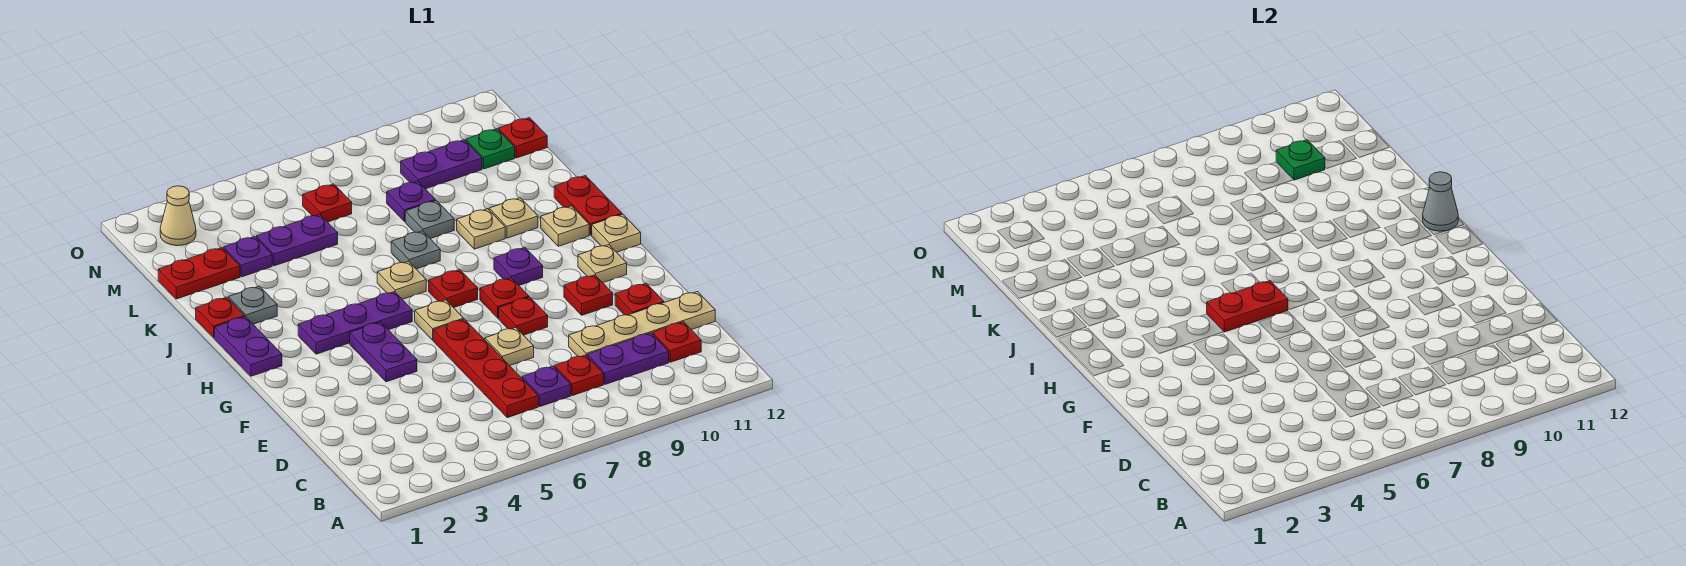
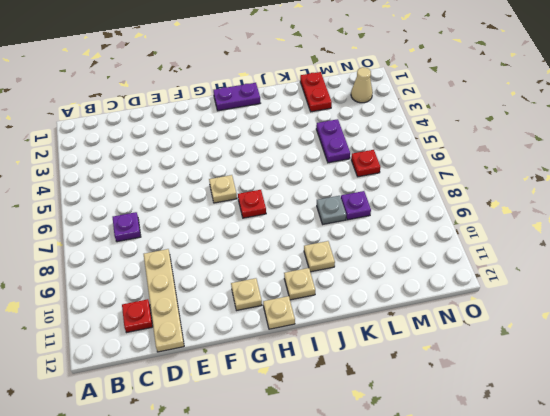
none -> red plate C6:F6 level 1
none -> red plate C8 level 1
none -> purple plate C9:C10 level 1
none -> tan plate E7 level 1

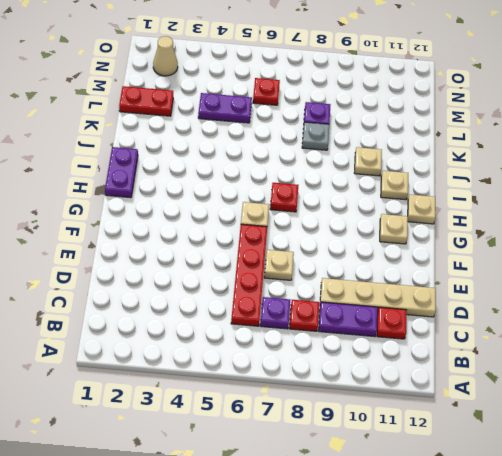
none -> red plate E11 level 1
none -> purple plate F4:G4 level 1
none -> red plate F8 level 1
none -> red plate F10 level 1

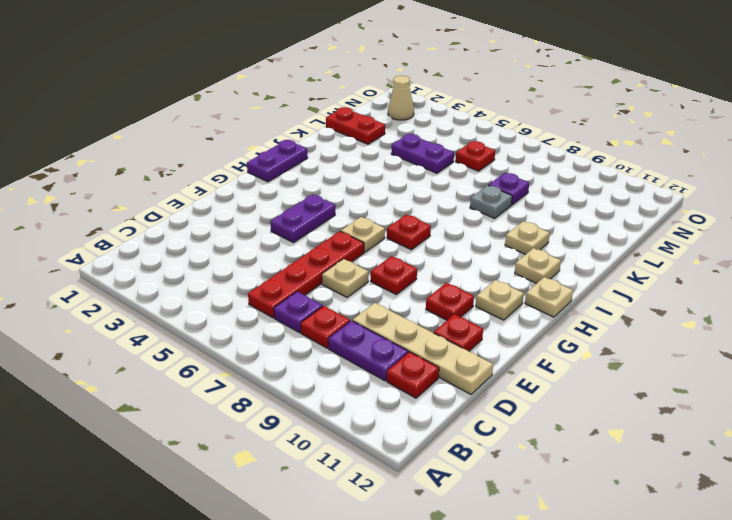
none -> red plate G8 level 1
none -> purple plate H3:H5 level 1
none -> purple plate H9 level 1
none -> tan plate I6 level 1

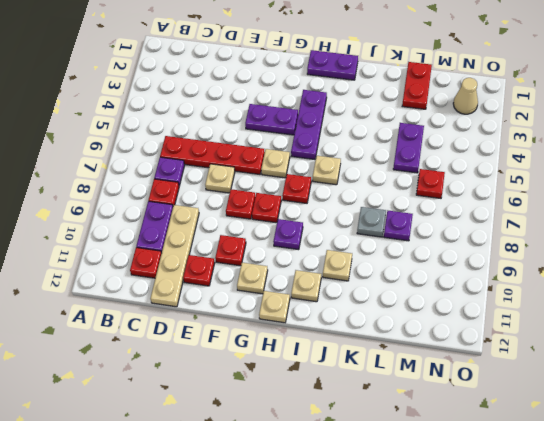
none -> red plate I12:J12 level 1
none -> red plate J1 level 1
none -> grey plate J2 level 1
none -> grey plate J7 level 1

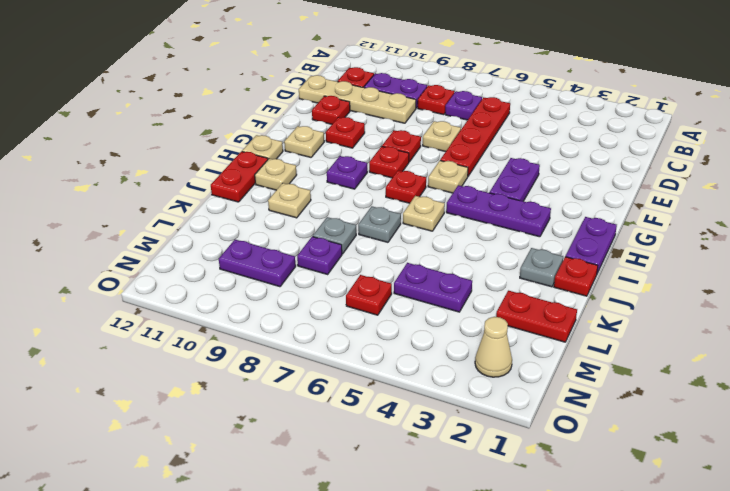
none -> tan plate J9 level 1
none -> purple plate L3 level 1
none -> green plate M11 level 1
none -> red plate M12 level 1

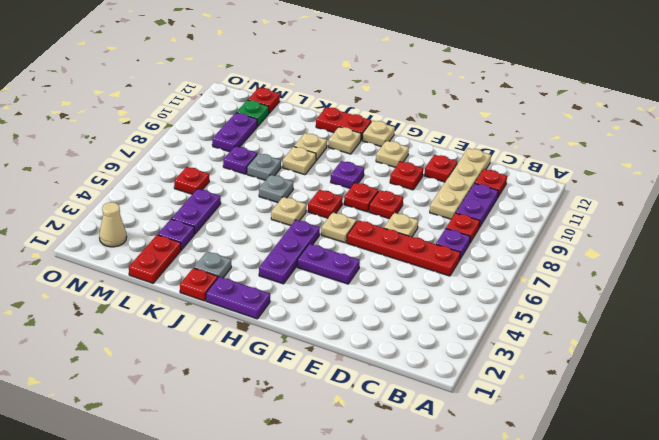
none -> red plate H5:H6 level 2
none -> grey cone I12 level 2
none -> green plate M10 level 2

